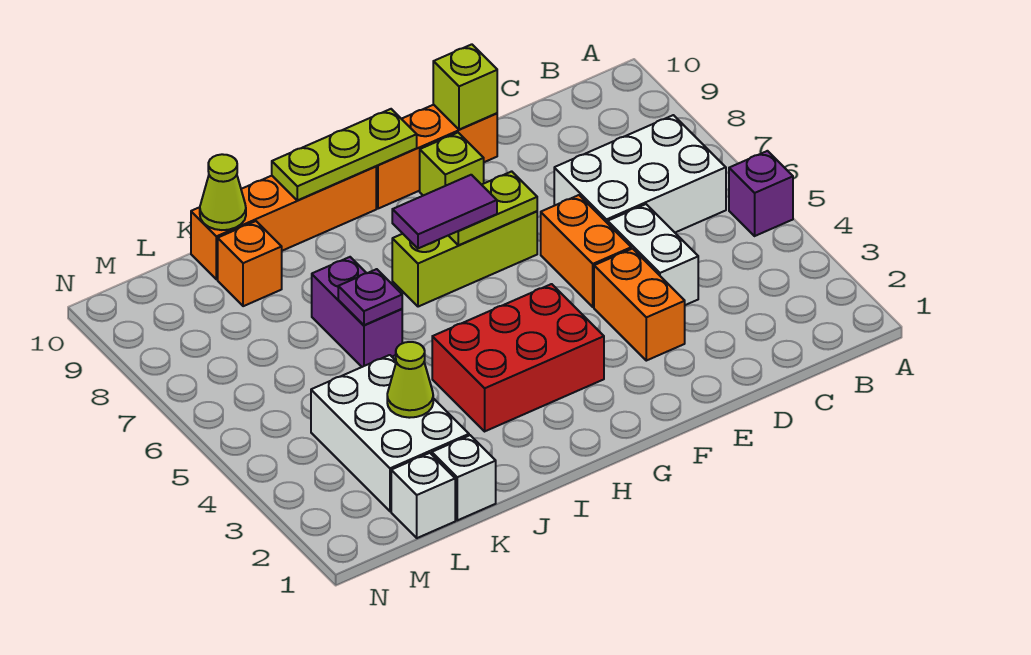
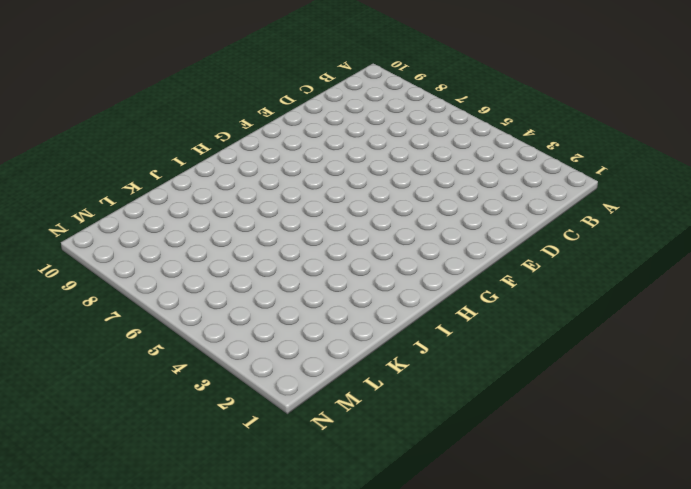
none -> purple brick A5 level 1
none -> white brick B6:D7 level 1
none -> white brick D4:D5 level 1

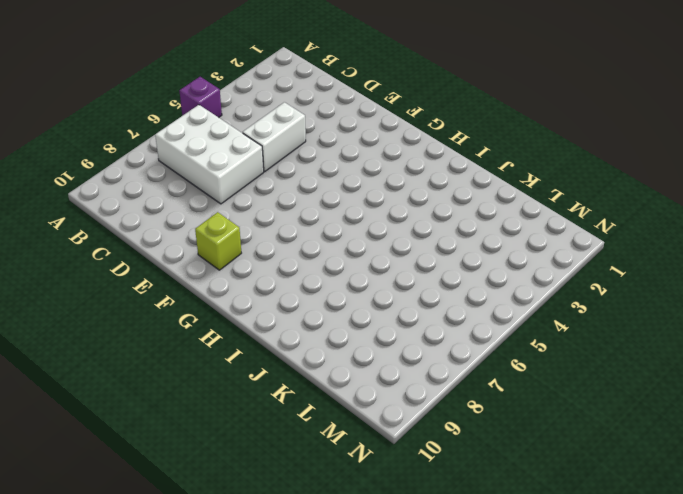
none -> orange brick E3:E4 level 1
none -> orange brick E5:E6 level 1
none -> orange brick E10:G10 level 1

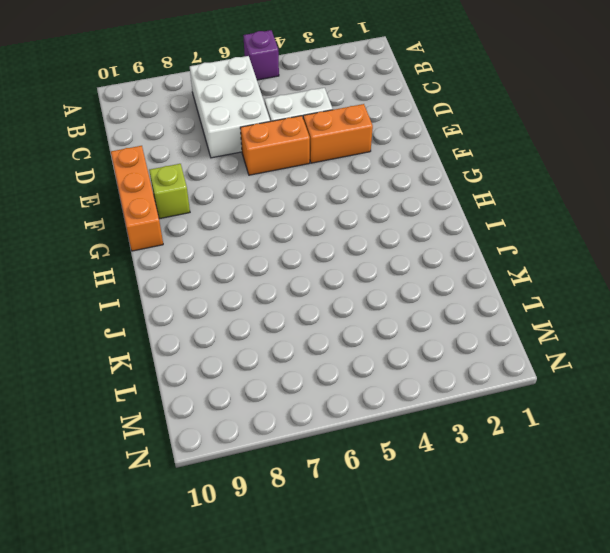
none -> lime brick F7:H7 level 1
none -> red brick G3:I4 level 1
none -> orange brick H10:K10 level 1

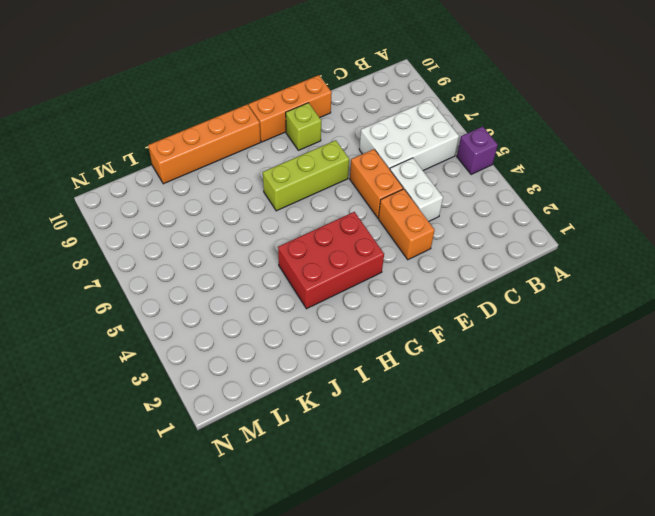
none -> purple brick J6:J7 level 1
none -> white brick K1 level 1
none -> white brick K2:L4 level 1

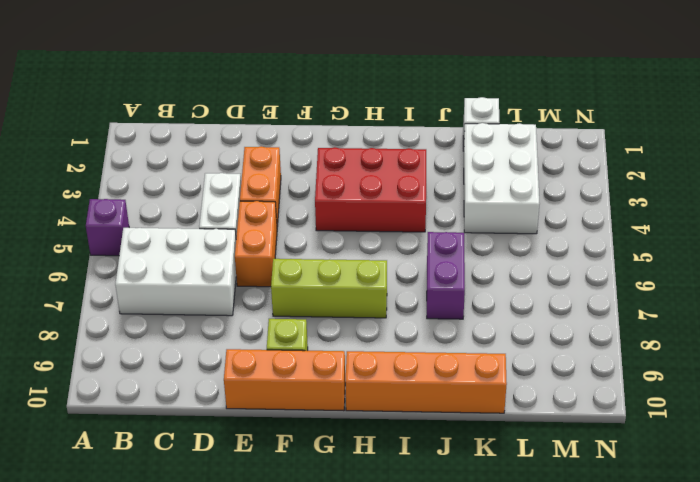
none -> orange brick K9 level 1
none -> white brick L1 level 1
none -> lime brick E10 level 2

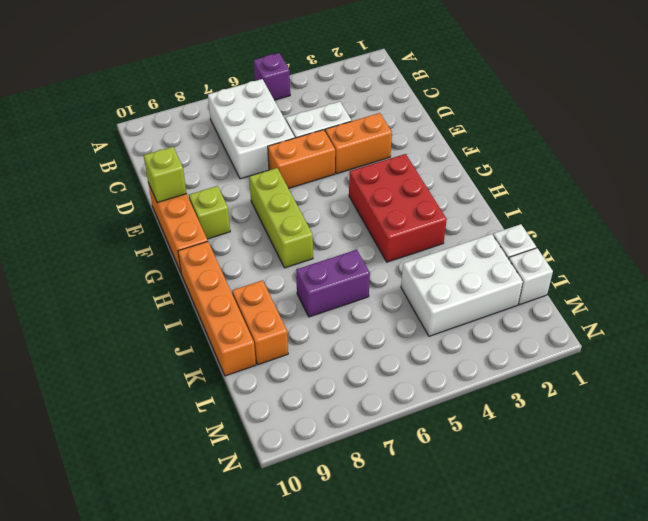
orange brick J9:K9 level 1 -> orange brick K9 level 1
none -> lime plate F7:G7 level 2
none -> lime plate G10:I10 level 2
none -> purple plate J6 level 2

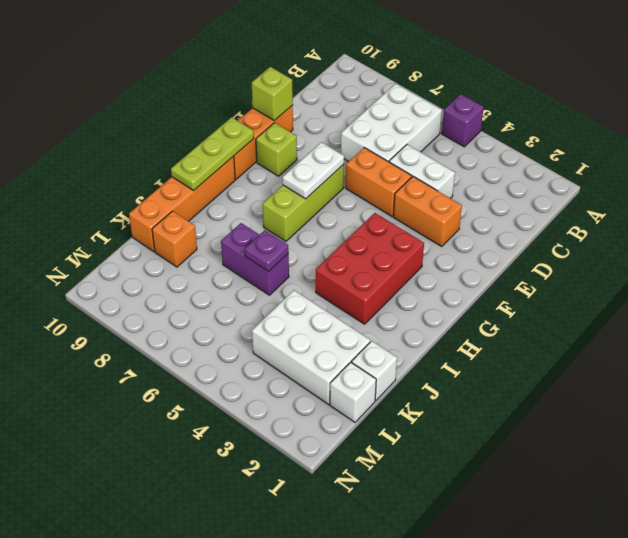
white plate F7:G7 level 2 -> lime plate F7:G7 level 2
none -> lime cone K3 level 2
none -> lime cone K10 level 2
none -> purple tile G7:H7 level 3

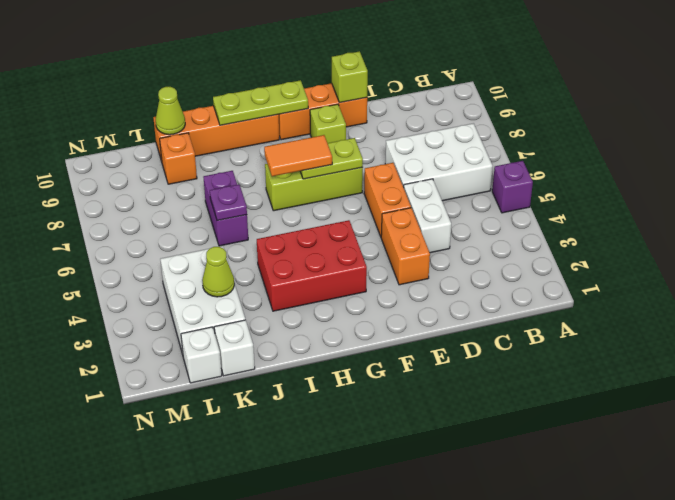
orange tile G7:H7 level 3 -> purple tile G7:H7 level 3

